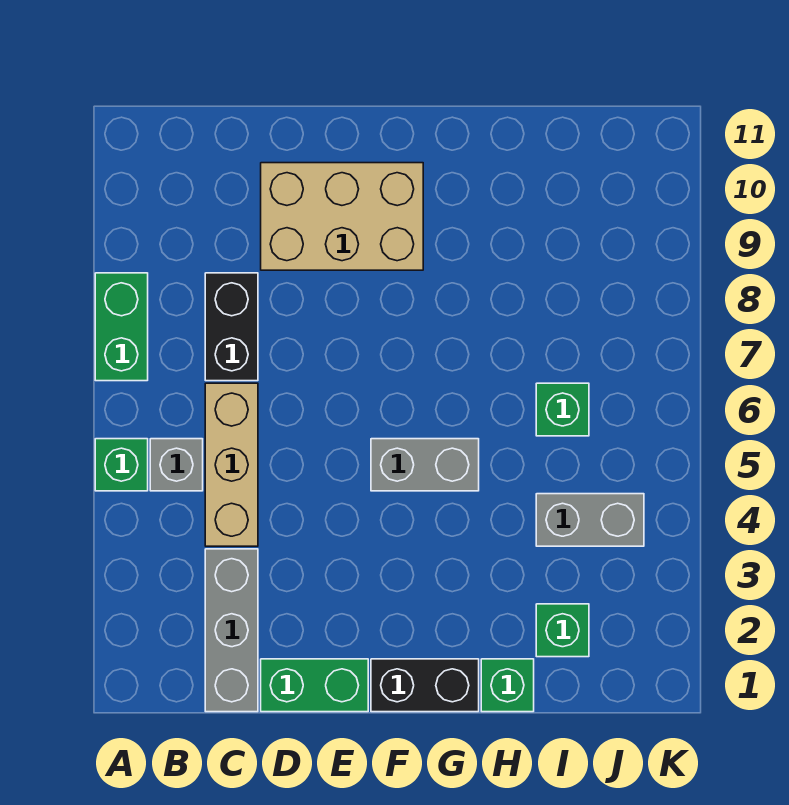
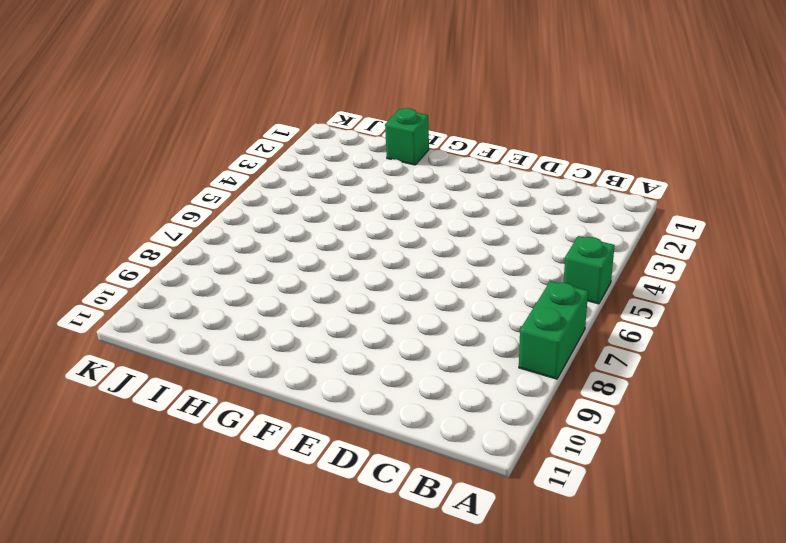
none -> grey brick B5 level 1
none -> grey brick C1:C3 level 1
none -> tan brick C4:C6 level 1

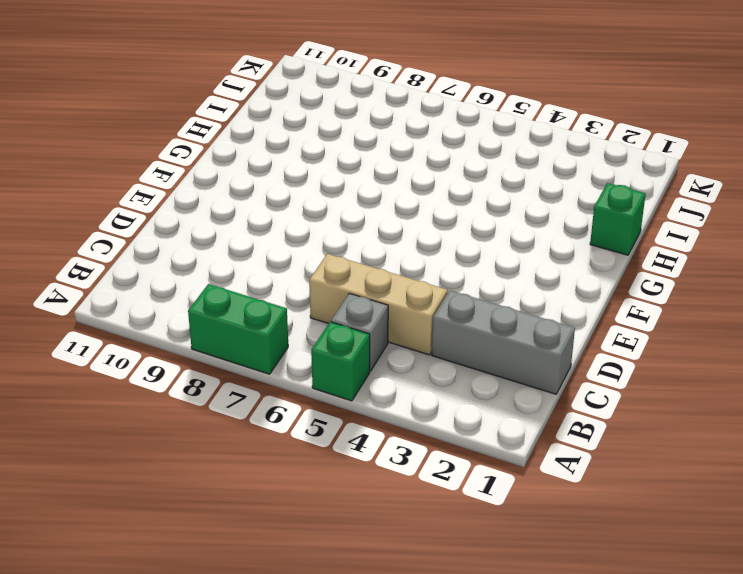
none -> black brick C7:C8 level 1
none -> green brick D1:E1 level 1
none -> tan brick D9:F10 level 1

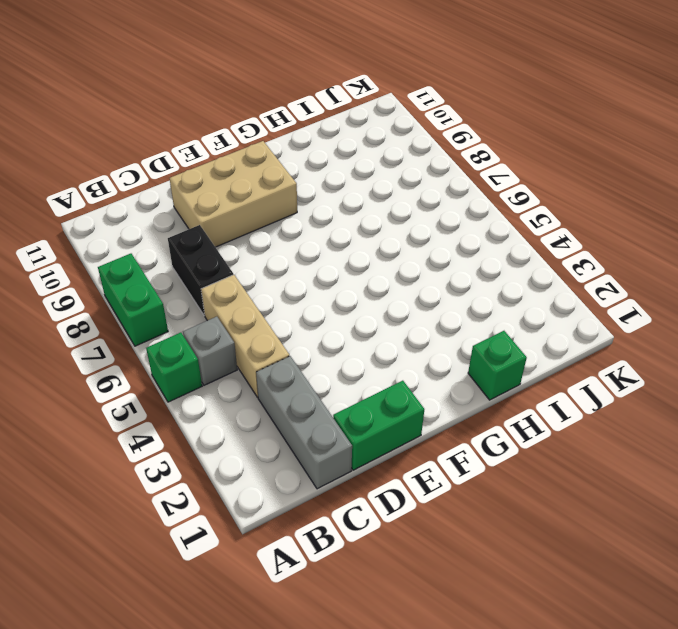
none -> black brick F1:G1 level 1
none -> grey brick F5:G5 level 1
none -> green brick I2 level 1

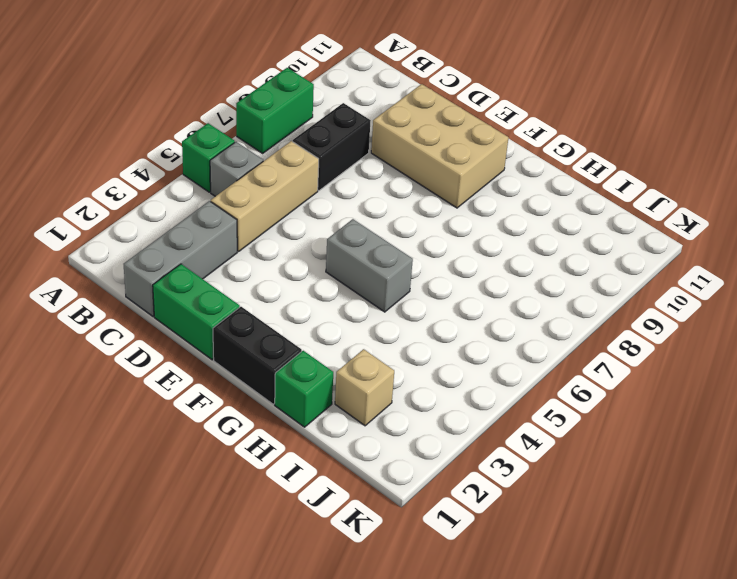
tan brick I2 level 1 -> green brick I2 level 1
none -> grey brick I4:J4 level 1
none -> green brick I6 level 1

